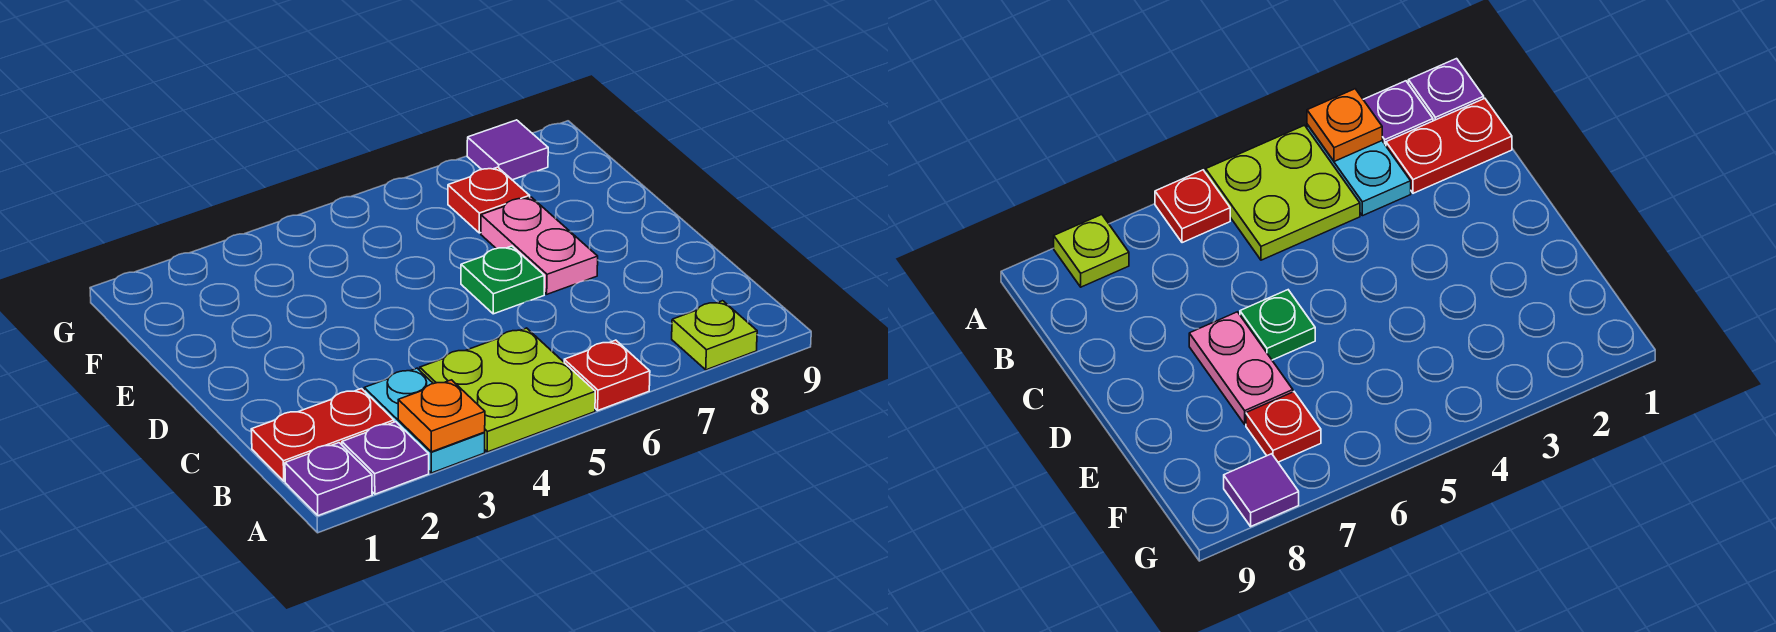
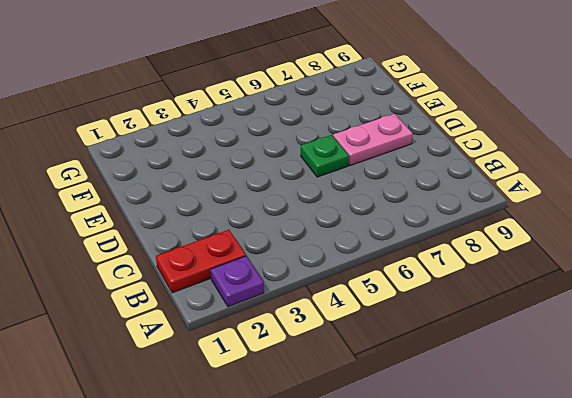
pink plate D7:D8 level 1 -> pink plate D7:E7 level 1
none -> purple plate A1 level 1
none -> cyan plate A3:B3 level 1
none -> lime plate A4:B5 level 1

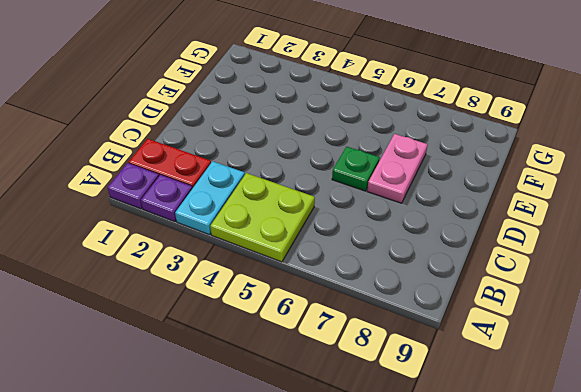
none -> red plate A6 level 1
none -> lime plate A8 level 1
none -> red plate F7 level 1

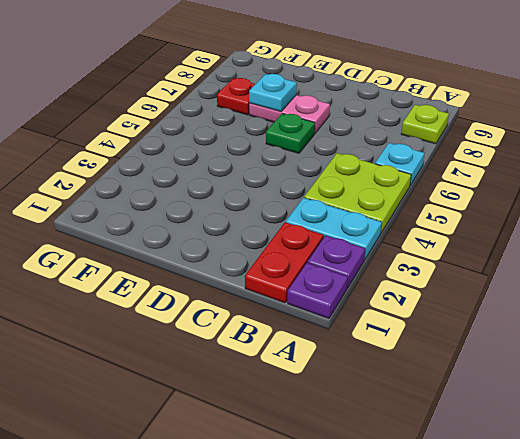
cyan plate A6 level 1 -> red plate A6 level 1
cyan plate E7 level 2 -> none
none -> purple tile G8 level 1
none -> orange plate A3 level 2

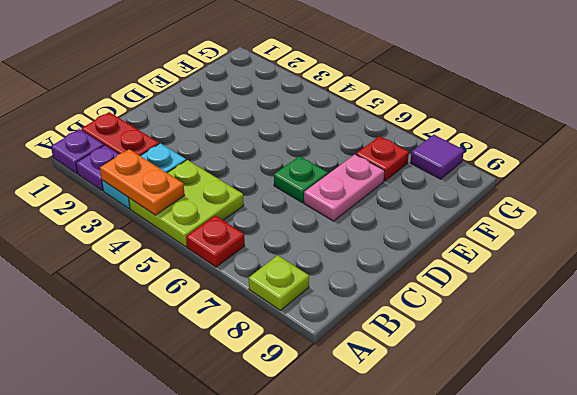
orange plate A3:A4 level 2 -> orange plate A3 level 2

